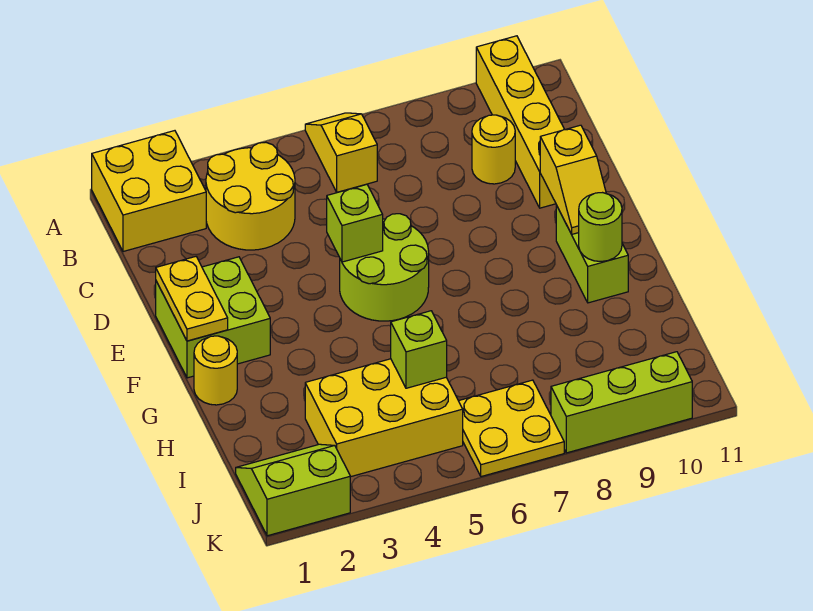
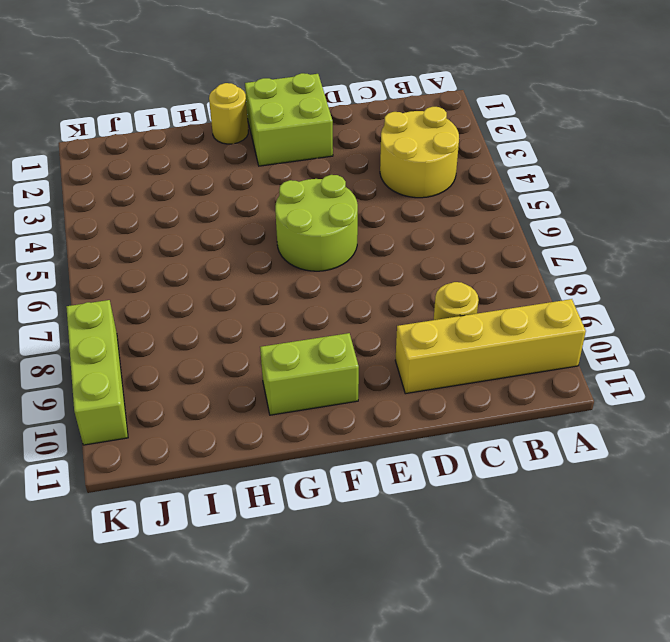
none -> yellow brick A1:B2 level 1
none -> yellow slope A6:B6 level 1 top B
none -> yellow brick I3:J5 level 1

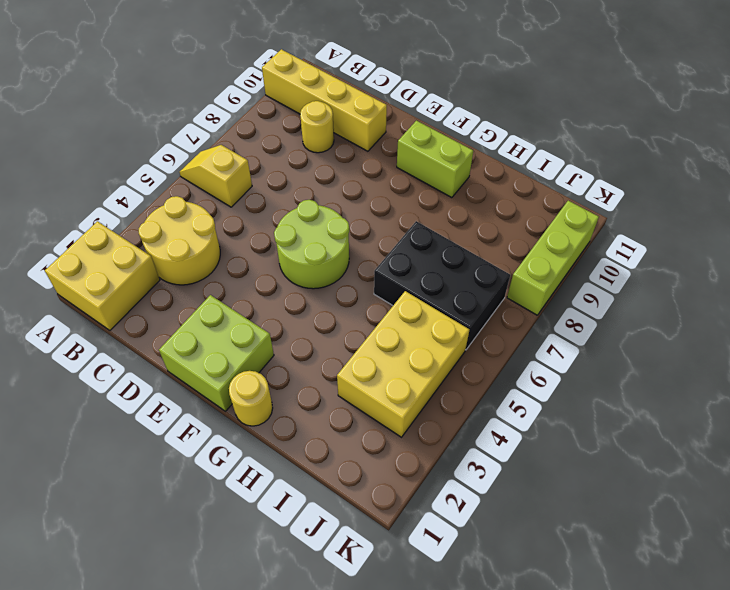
black brick H6:J7 level 1 -> yellow plate J6:K7 level 1
none -> lime slope J1:K2 level 1 top K
none -> yellow plate E1:F1 level 2
none -> lime brick E5 level 2

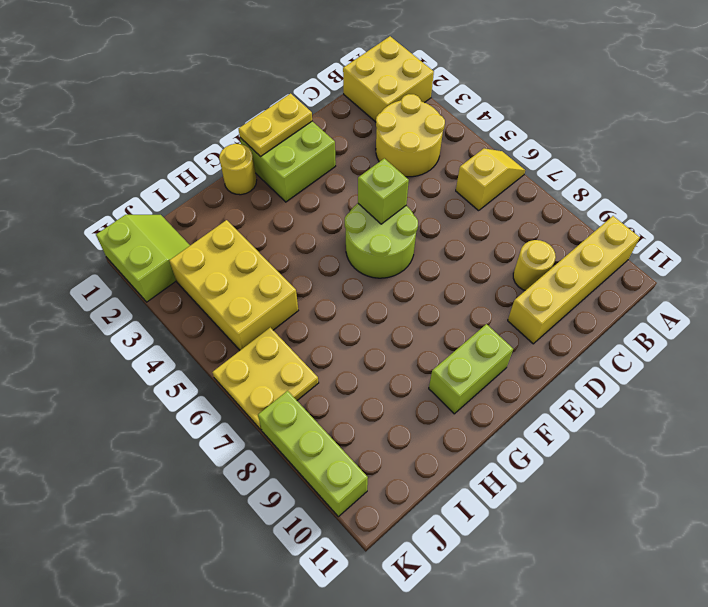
none -> yellow slope E10:F10 level 2 top E
none -> lime round brick G10 level 2
none -> lime brick I5 level 2

